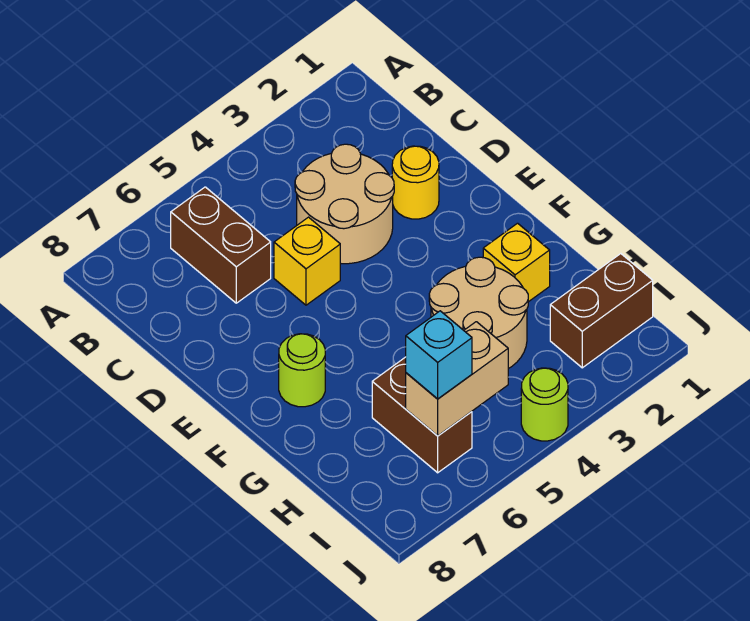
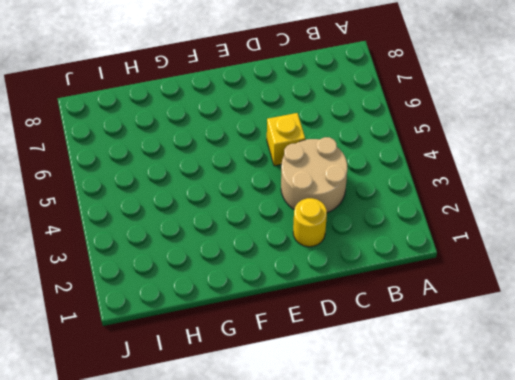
none -> brown brick B6:C6 level 1
none -> lime round brick F7 level 1
none -> yellow brick G2 level 1

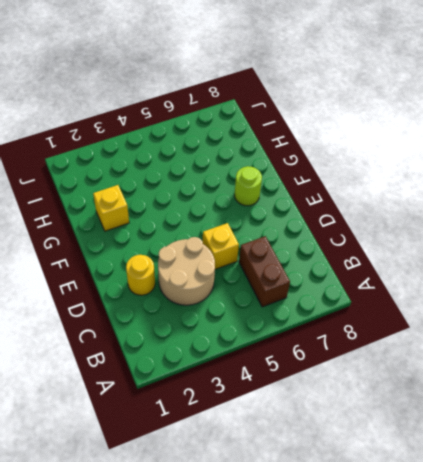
none -> tan round brick G3:H4 level 1
none -> brown brick H6:I6 level 1
none -> brown brick I1:I2 level 1

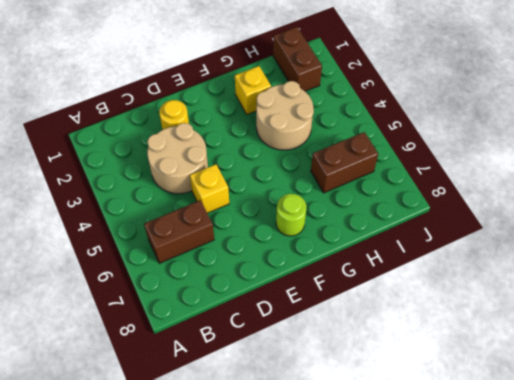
none -> lime round brick J4 level 1
none -> tan brick I5:I6 level 2
none -> cyan brick I6 level 3

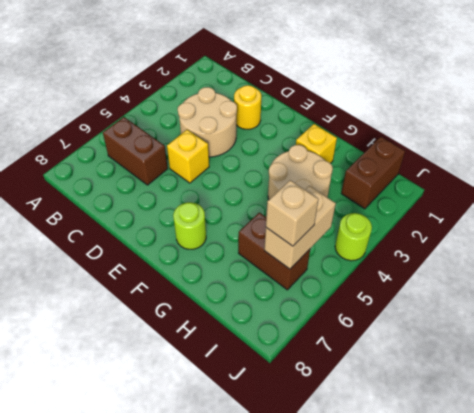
tan brick I6 level 3 -> cyan brick I6 level 3

